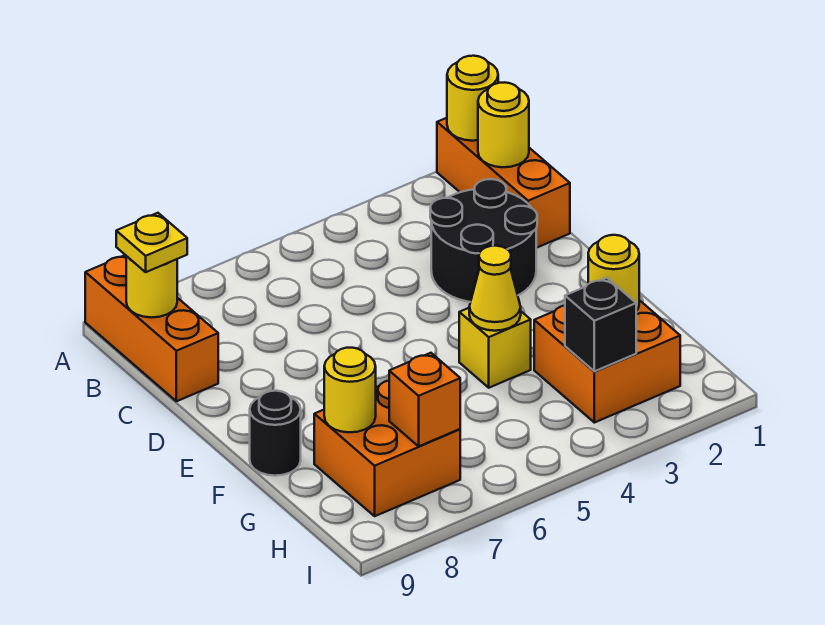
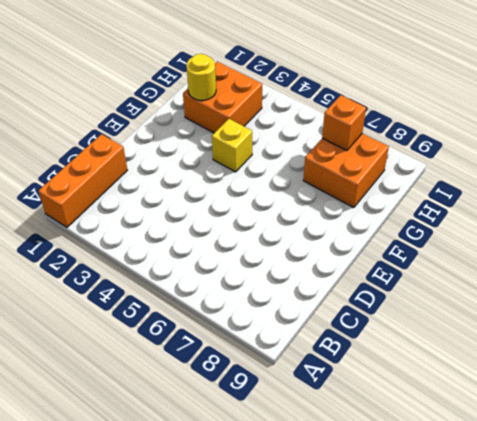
none -> orange brick A9:C9 level 1
none -> black round brick C2:D3 level 1
none -> black round brick F9 level 1

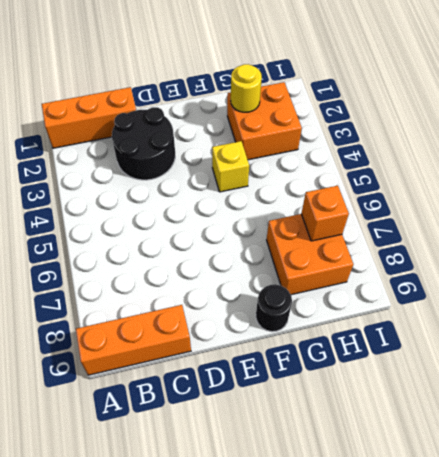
none -> yellow round brick A1 level 2
none -> yellow round brick B1 level 2
none -> yellow round brick B9 level 2

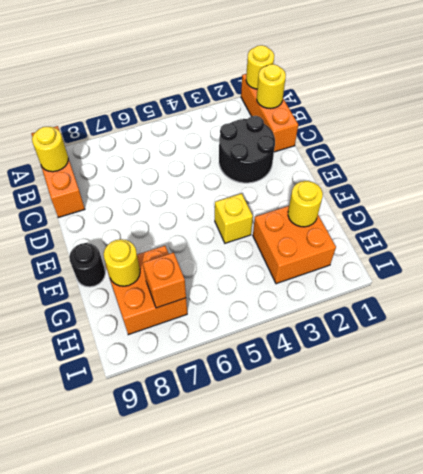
none -> yellow cone F4 level 2
none -> black brick H3 level 2
none -> yellow plate B9 level 3

